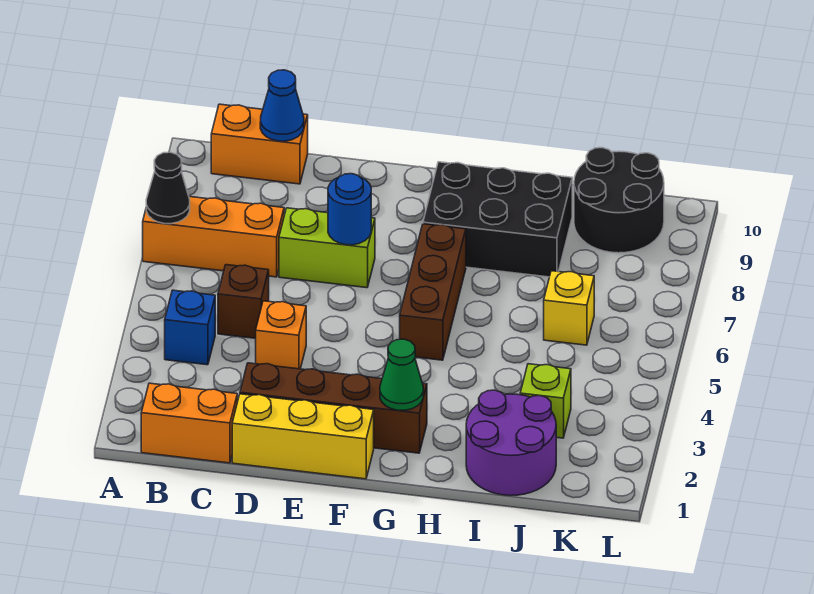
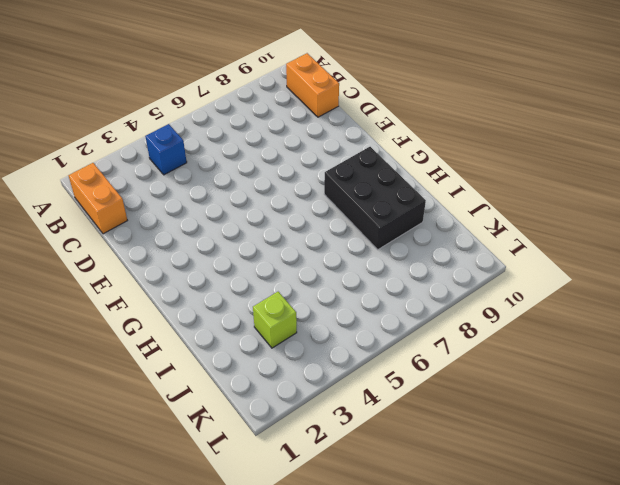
none -> orange brick A7:C7 level 1
none -> brown brick C5 level 1
none -> yellow brick D1:F1 level 1

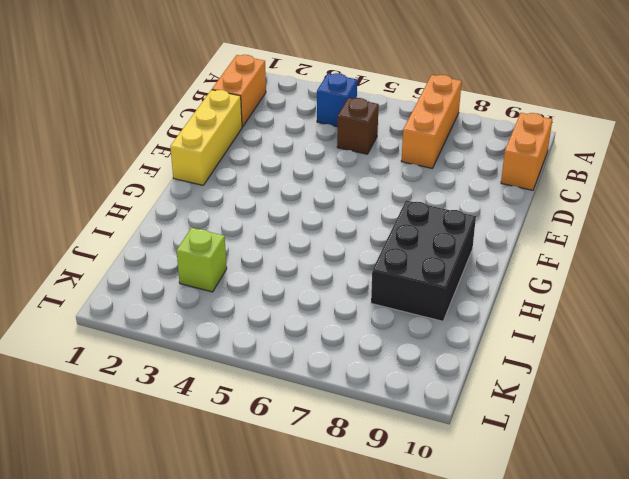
none -> brown brick D2:G2 level 1
none -> orange brick D4 level 1
none -> lime brick D7:E7 level 1

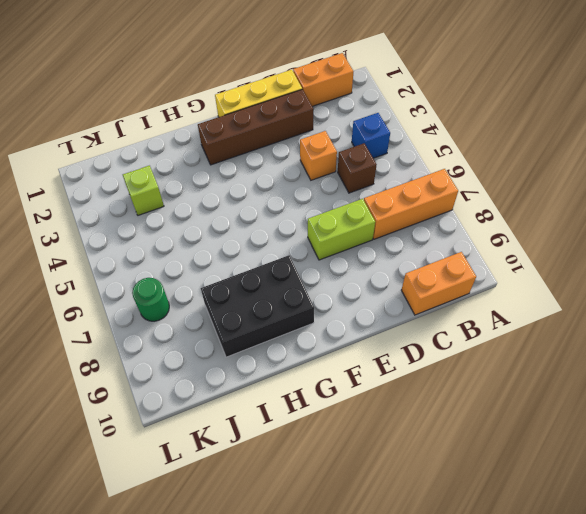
green round brick K7 level 1 -> none
none -> brown brick G5:G7 level 1
none -> purple round brick I1:J2 level 1
none -> yellow brick J6 level 1

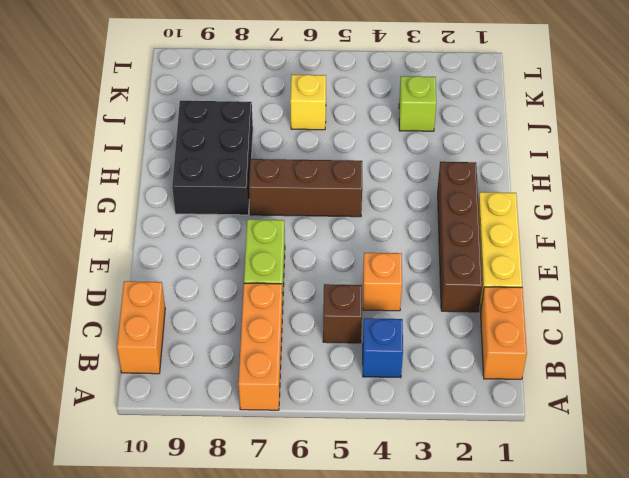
none -> purple round brick I1:J2 level 1
none -> black round brick J9:K10 level 1
none -> black cone A7 level 2

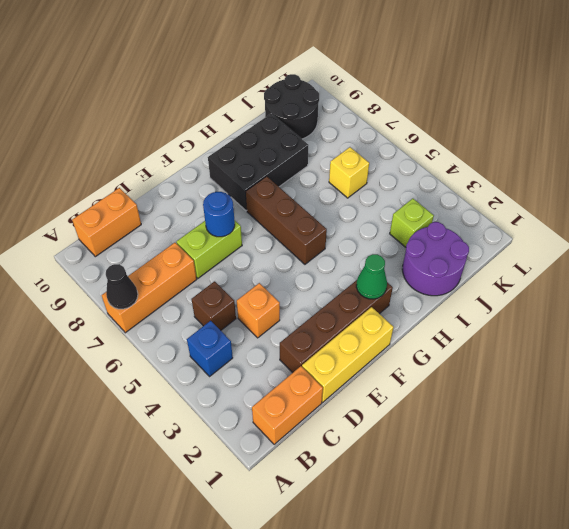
none -> blue cone C10 level 2

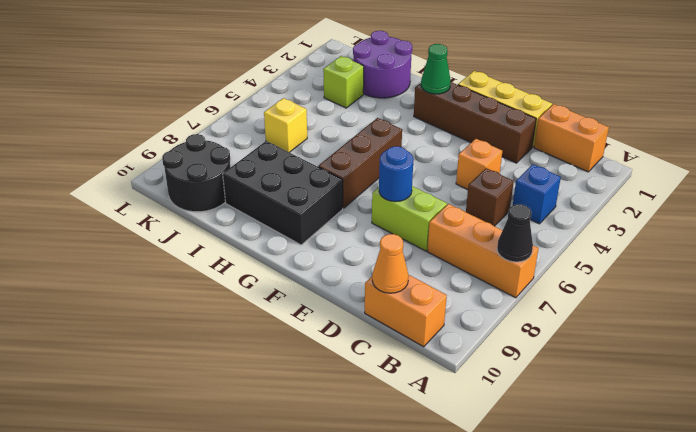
orange cone C10 level 2 -> blue cone C10 level 2

